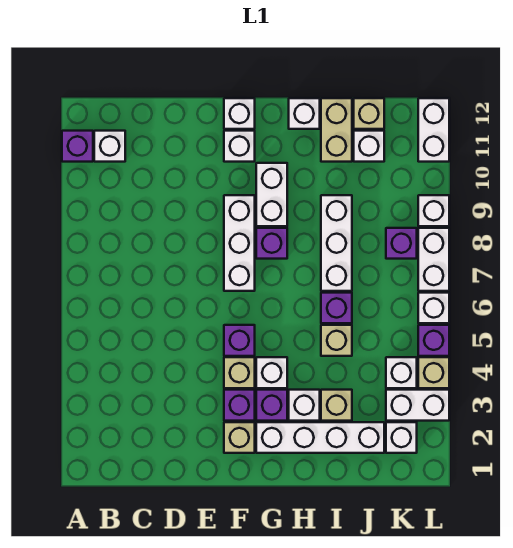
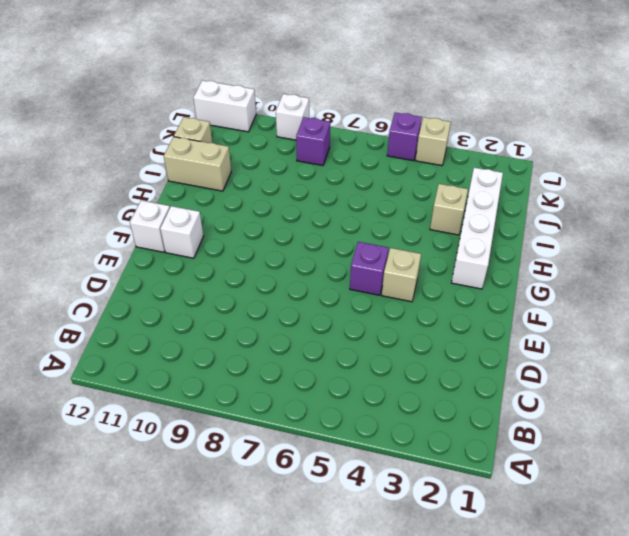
none -> purple brick A11 level 1
none -> white brick B11 level 1
none -> tan brick F2 level 1
none -> purple brick F3 level 1

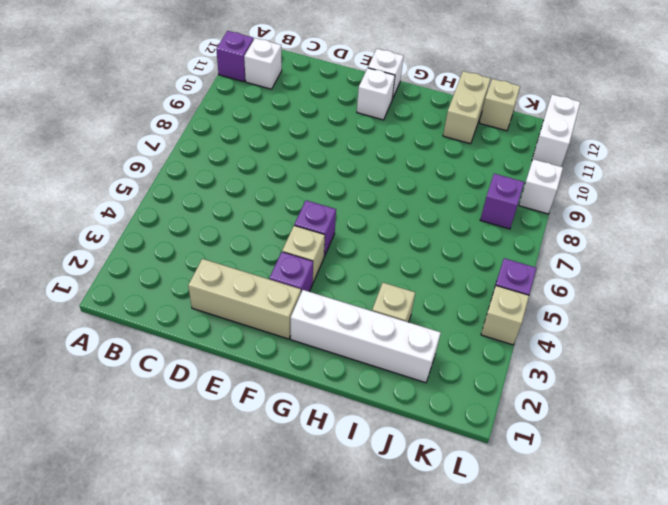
tan brick D2:F2 level 1 -> tan brick F2 level 1
none -> white brick F7:F9 level 1
none -> purple brick G3 level 1
none -> white brick G4 level 1
none -> purple brick G8 level 1

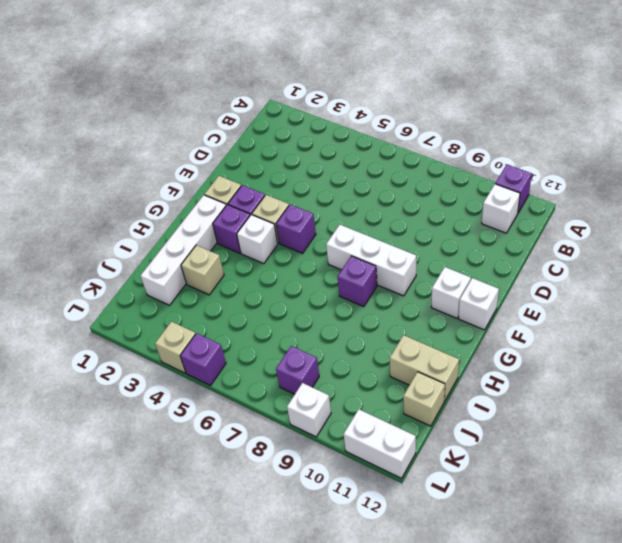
none -> white brick G9:G10 level 1
none -> white brick H3 level 1
none -> white brick H12 level 1
none -> tan brick I5 level 1

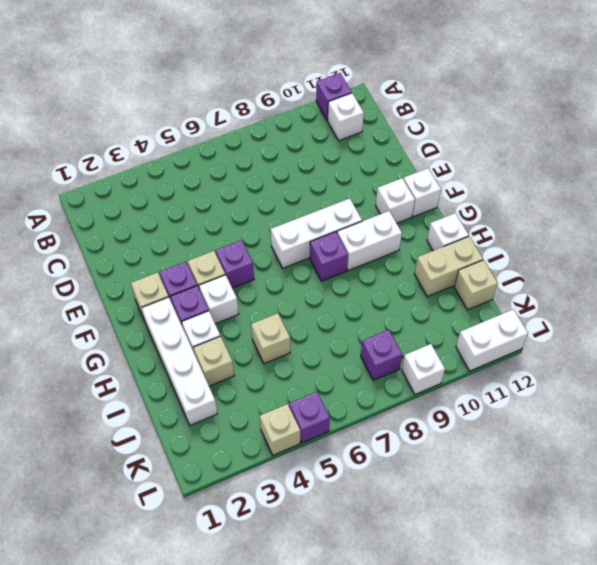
none -> purple brick I6 level 1
none -> white brick I7:I9 level 1
none -> white brick J11 level 1
none -> white brick K2 level 1

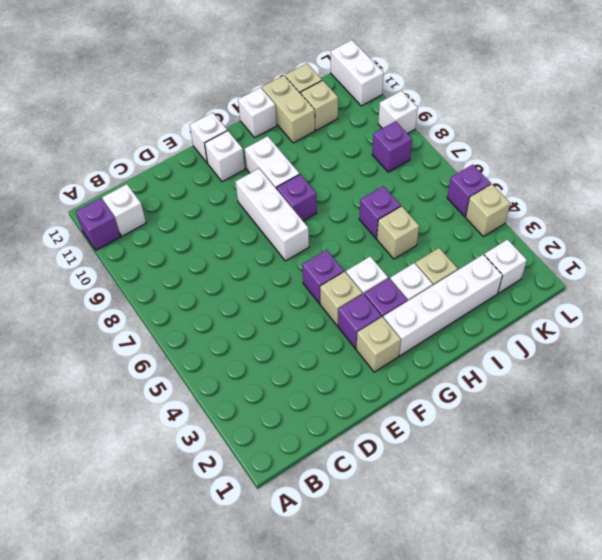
tan brick J11 level 1 -> white brick J11 level 1
none -> white brick I7:I9 level 1
none -> white brick K3:L3 level 1
none -> white brick K4 level 1
none -> white brick L6 level 1

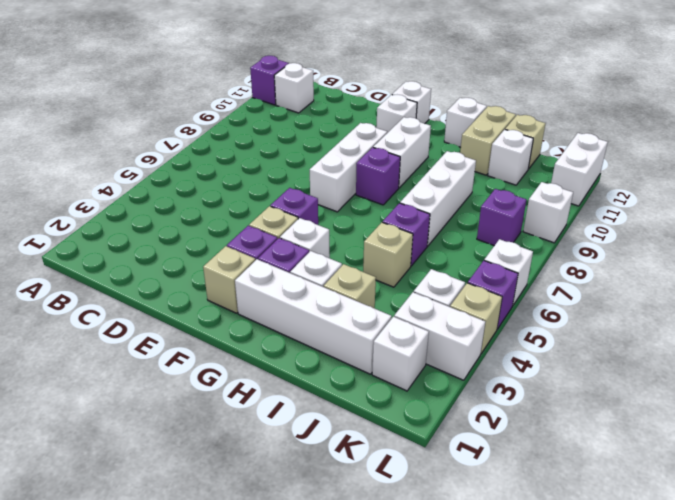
none -> white brick L7:L8 level 1

